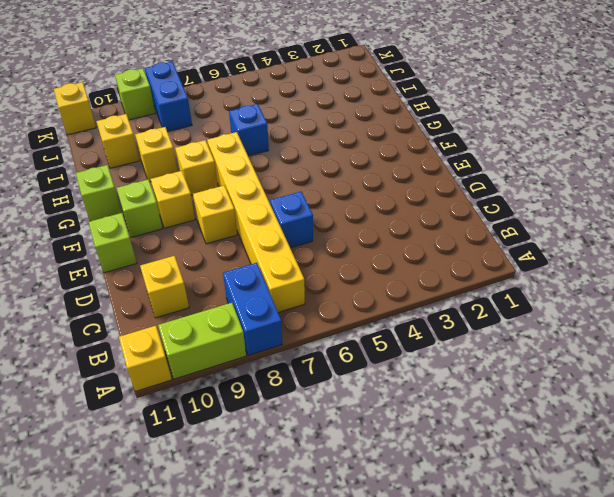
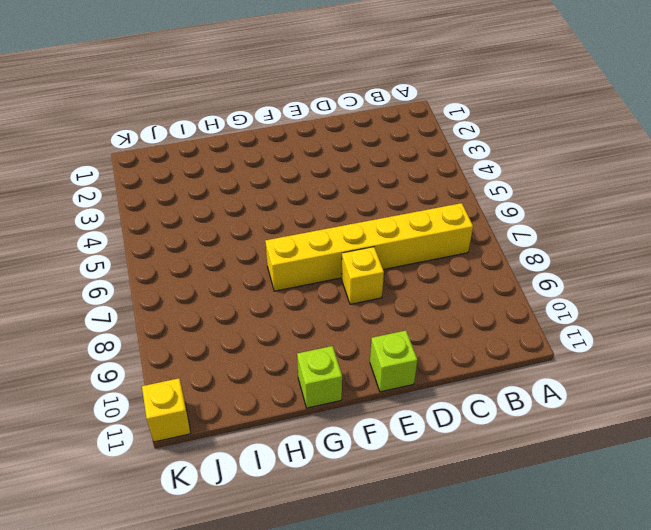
none -> blue brick A8:B8 level 1
none -> lime brick A9:A10 level 1
none -> yellow brick A11 level 1

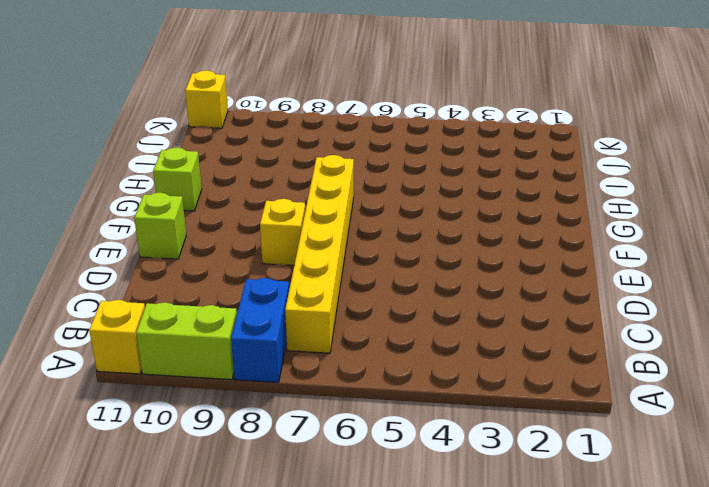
none -> yellow brick C10 level 1
none -> blue brick D6 level 1
none -> yellow brick F9 level 1

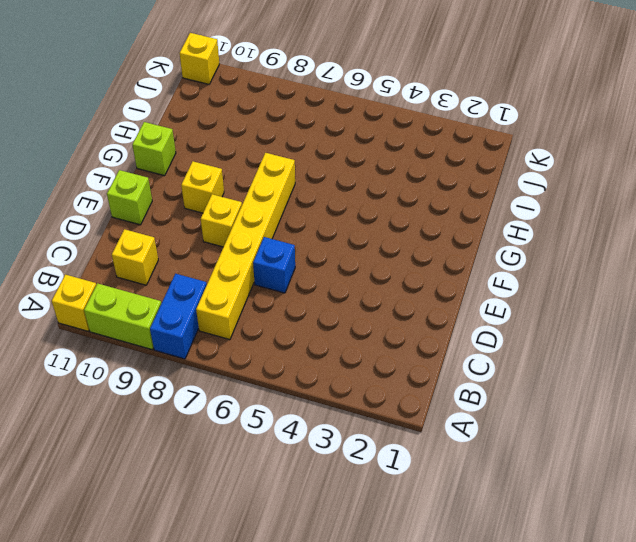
none -> lime brick F10 level 1
none -> yellow brick G8 level 1
none -> blue brick H6 level 1

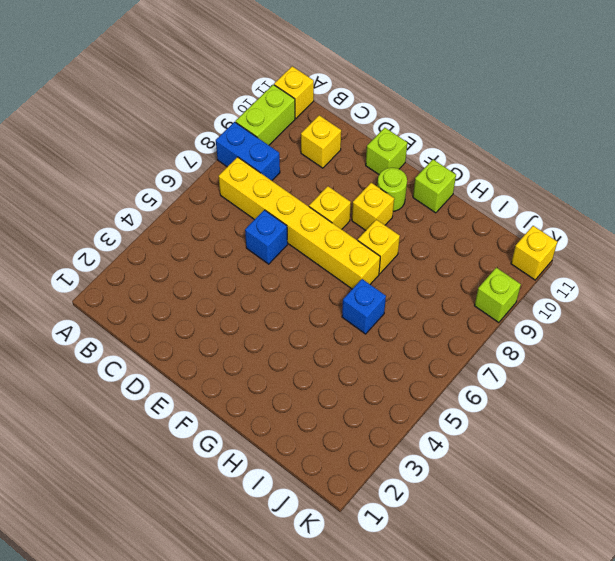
lime round brick F10 level 1 -> lime brick F10 level 1
none -> yellow brick H9 level 1
none -> yellow brick I10 level 1
none -> blue brick J8:K8 level 1

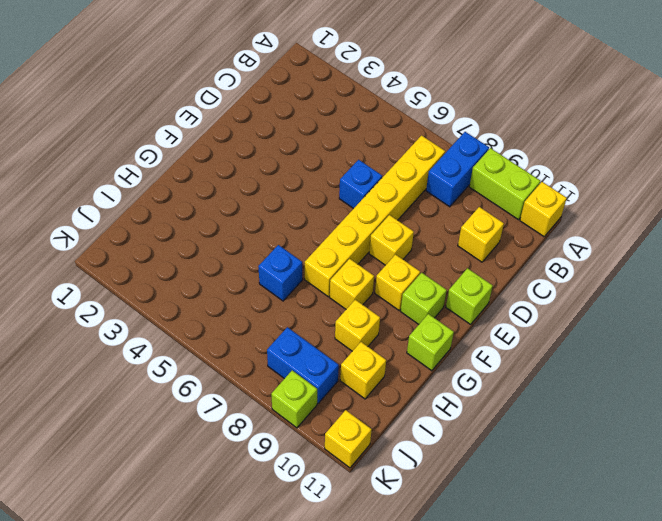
blue brick J8:J9 level 1 -> blue brick J8:K8 level 1

